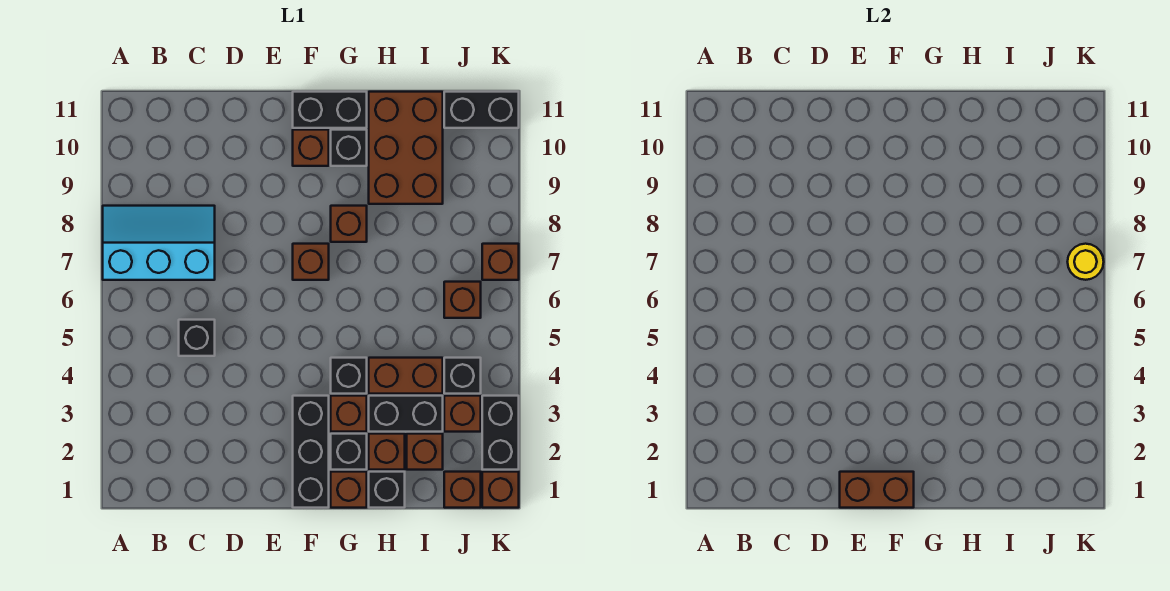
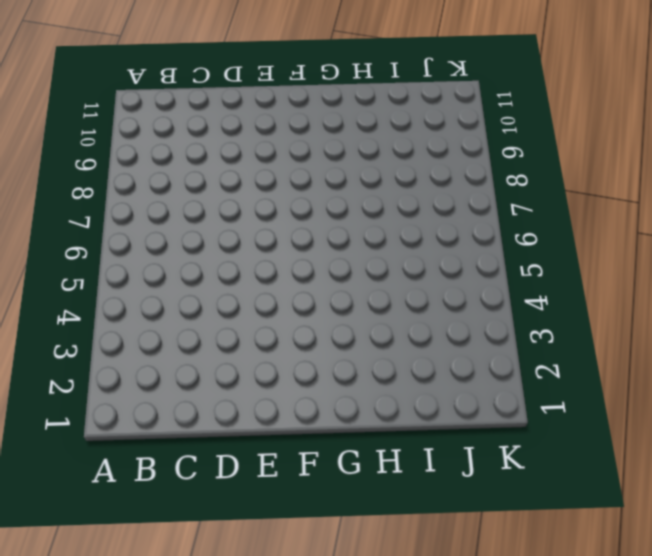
none -> cyan slope A7:C8 level 1 top 7
none -> black brick C5 level 1
none -> black brick F1:F3 level 1

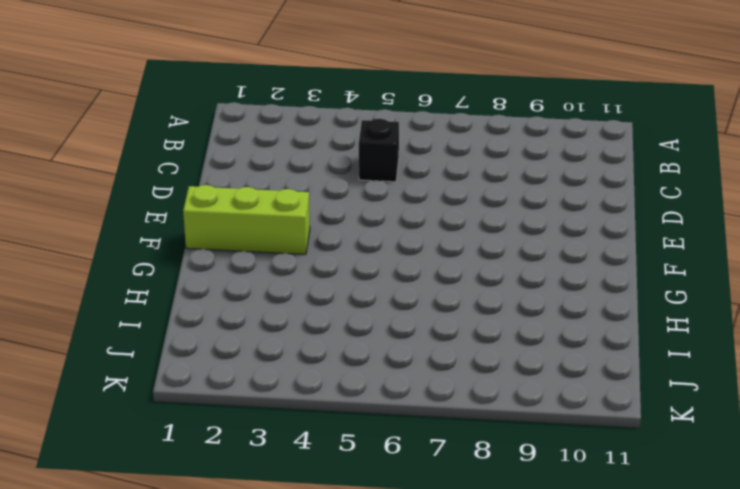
lime brick F1:F3 level 1 -> black brick F1:F3 level 1
none -> cyan slope A7:C8 level 1 top 7
none -> brown brick F7 level 1
none -> brown brick F10 level 1

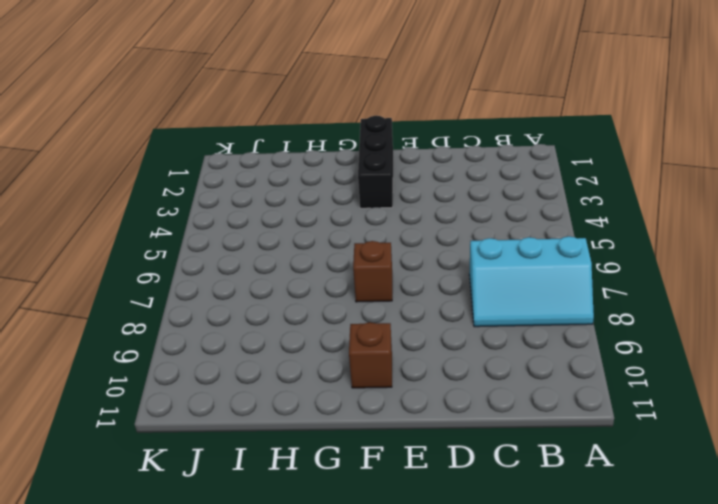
none -> black brick C5 level 1
none -> black brick F11:G11 level 1
none -> brown brick G1 level 1

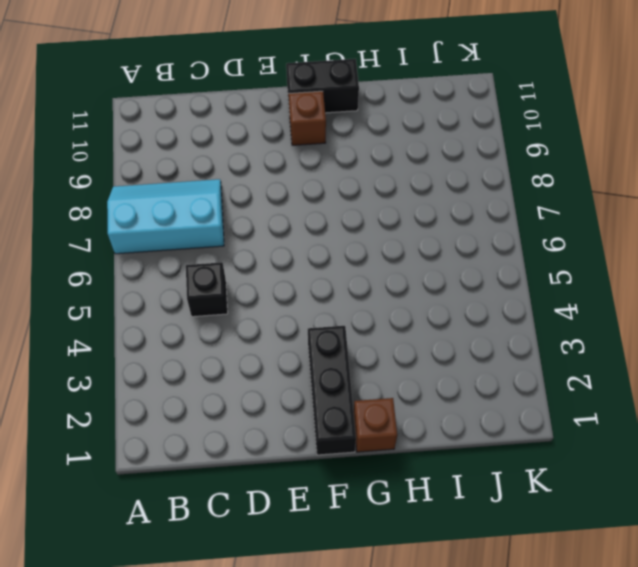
none -> brown brick F7 level 1
none -> black brick G2 level 1
none -> brown brick G3 level 1

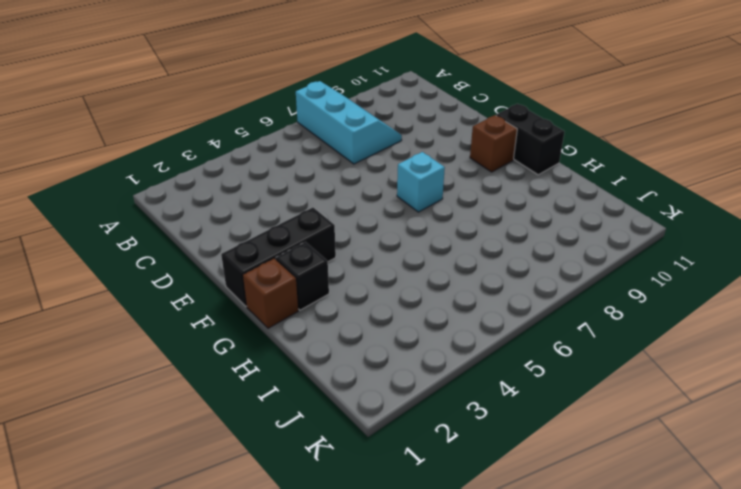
cyan brick F7 level 1 -> brown brick F7 level 1
none -> black brick C5 level 1
none -> brown brick G3 level 1
none -> black brick G4 level 1

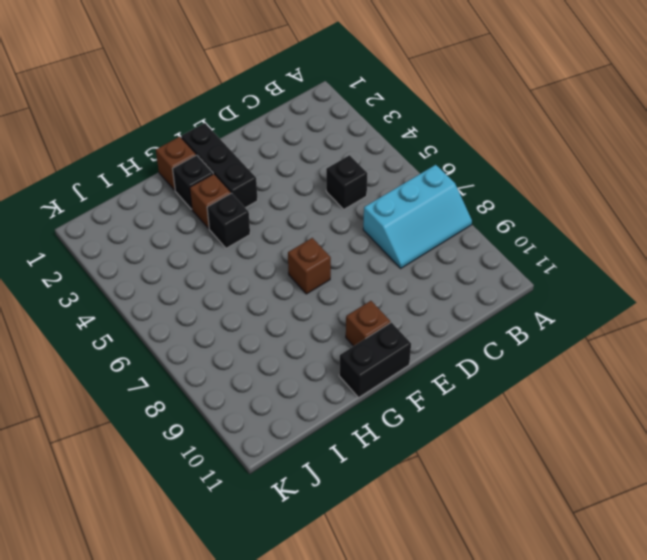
none -> brown brick G8 level 1
none -> black brick G10 level 1
none -> black brick H1 level 1

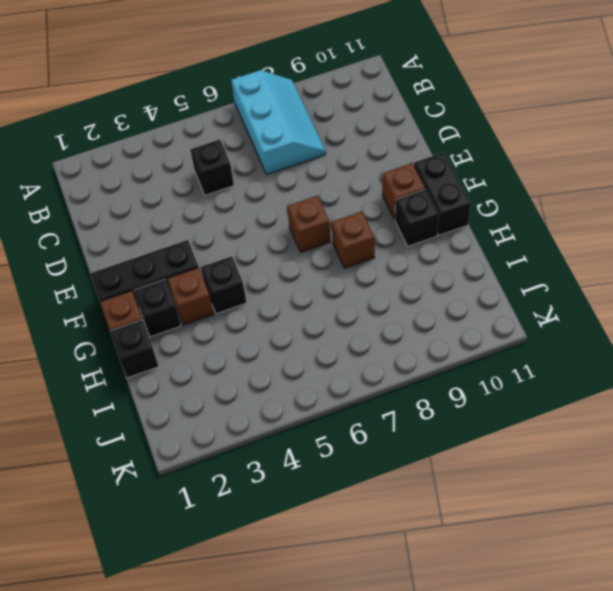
none -> brown brick H2 level 1
none -> black brick H3:I3 level 1
none -> brown brick H4:I4 level 1

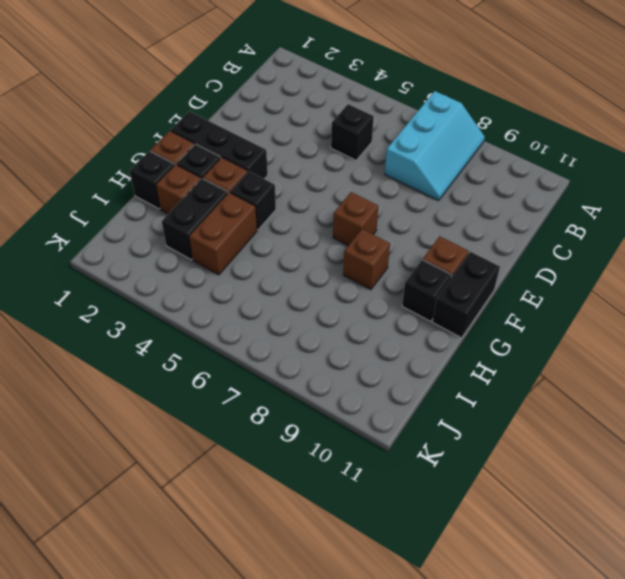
none -> brown brick H9:I11 level 1
none -> brown brick I2 level 1
none -> brown brick J1 level 1

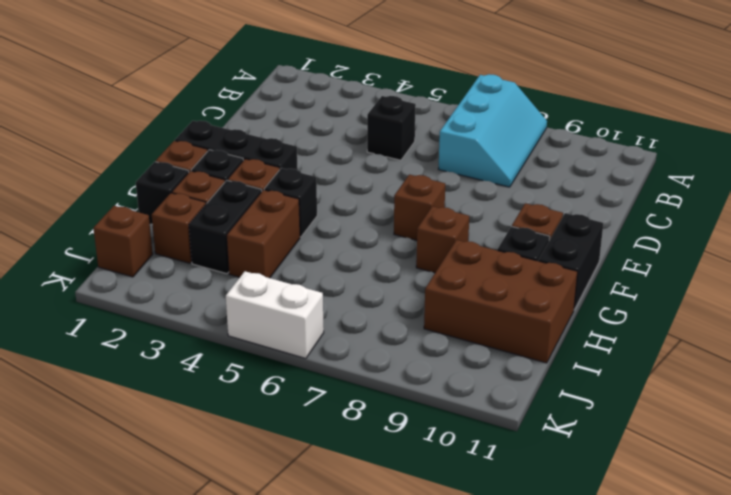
white brick K5:K6 level 1 -> none
none -> brown brick J3 level 1
none -> black brick J4 level 1
none -> brown brick J6 level 1

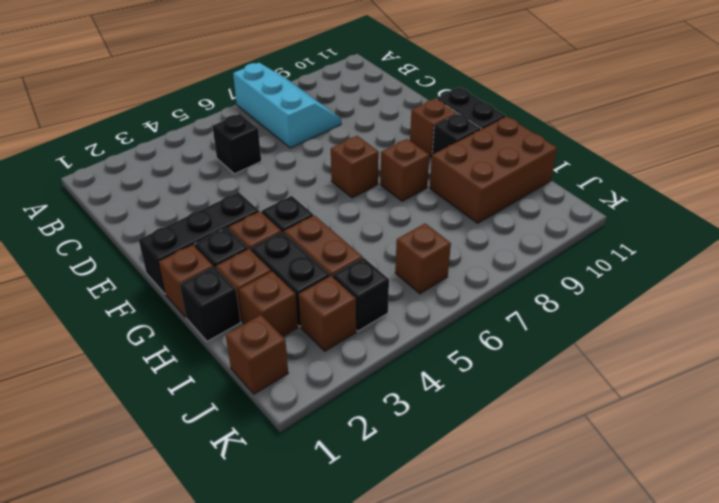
none -> black brick J11:K11 level 1
none -> brown brick K1 level 1
none -> black brick K2:K3 level 1

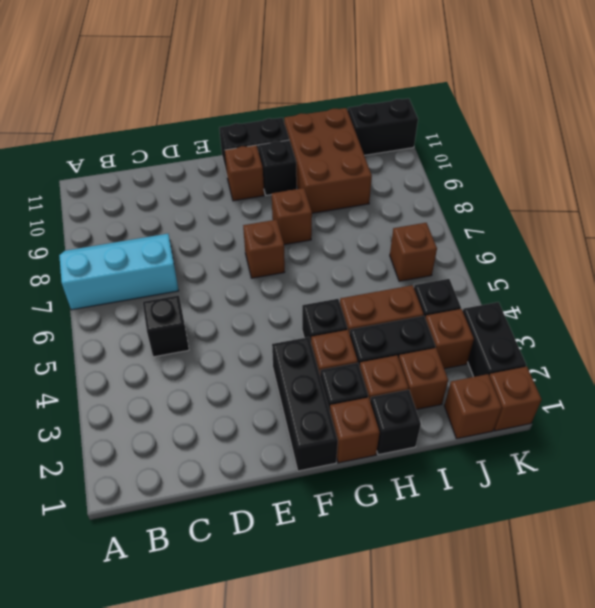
none -> brown brick K7 level 1
none -> brown brick E1:F1 level 2
none -> yellow round brick K7 level 2

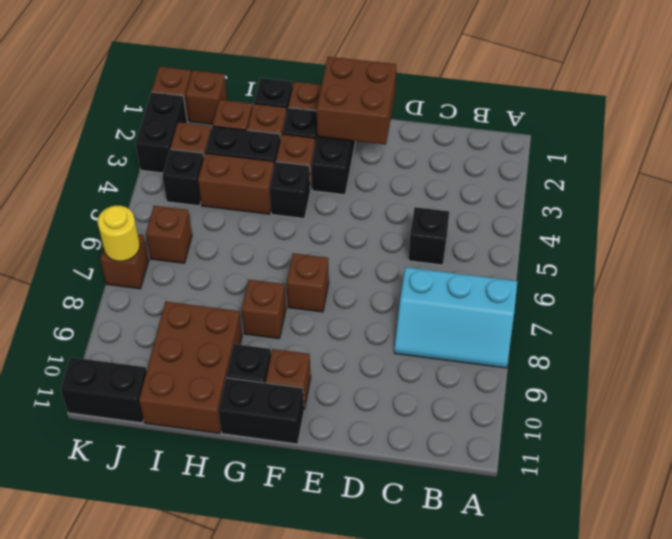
brown brick E1:F2 level 2 -> brown brick E1:F1 level 2

